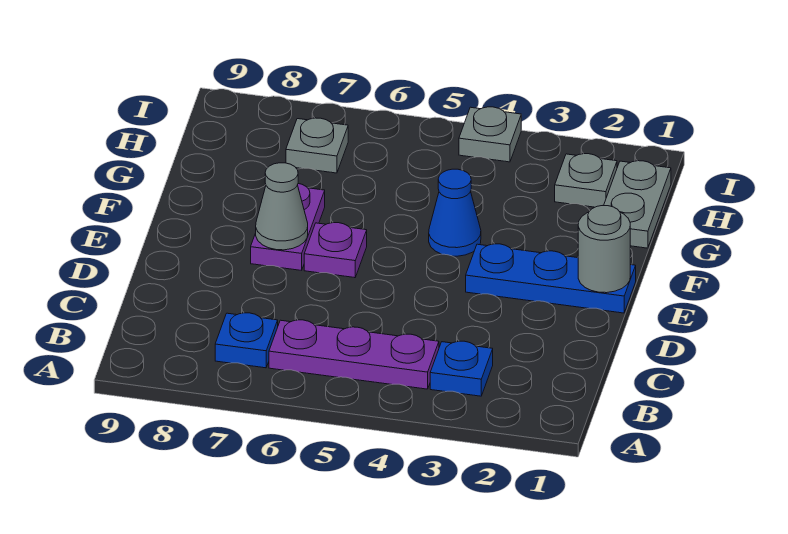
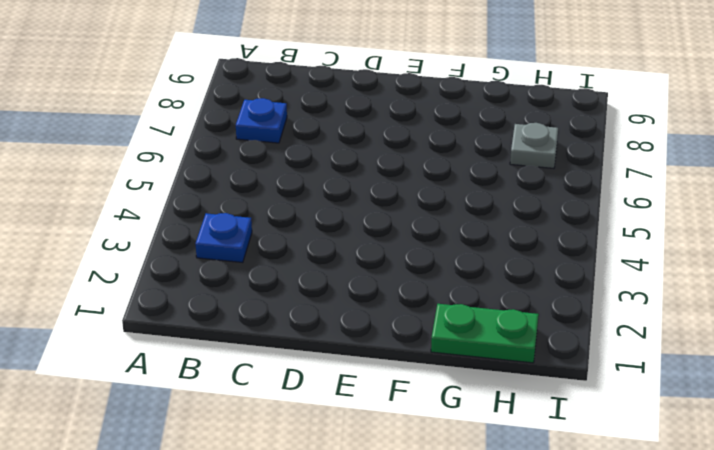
green plate G1:H1 level 1 -> grey plate G1:H1 level 1
none -> purple plate B4:B6 level 1
none -> blue plate E1:E3 level 1
none -> purple plate E6 level 1

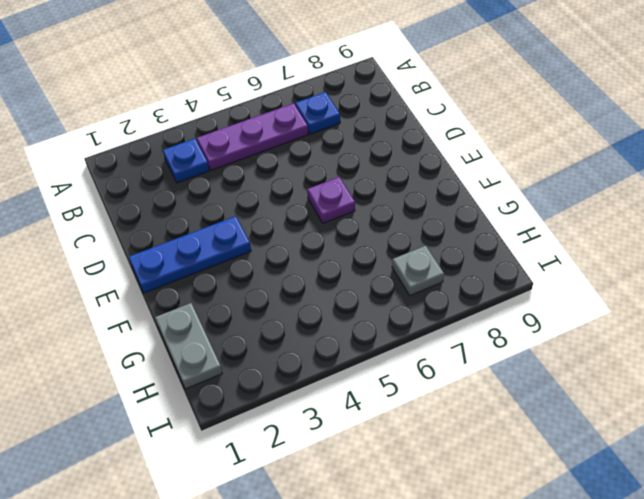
none -> purple plate E7:F7 level 1
none -> blue cone F4 level 1
none -> grey plate H2 level 1

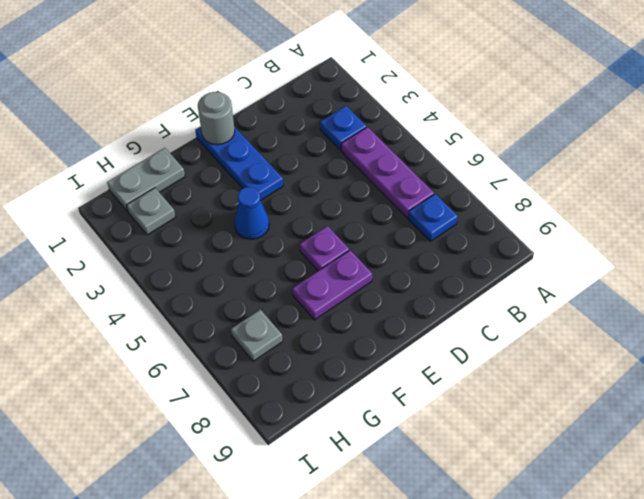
none -> grey plate I4 level 1
none -> grey cone E7 level 2

